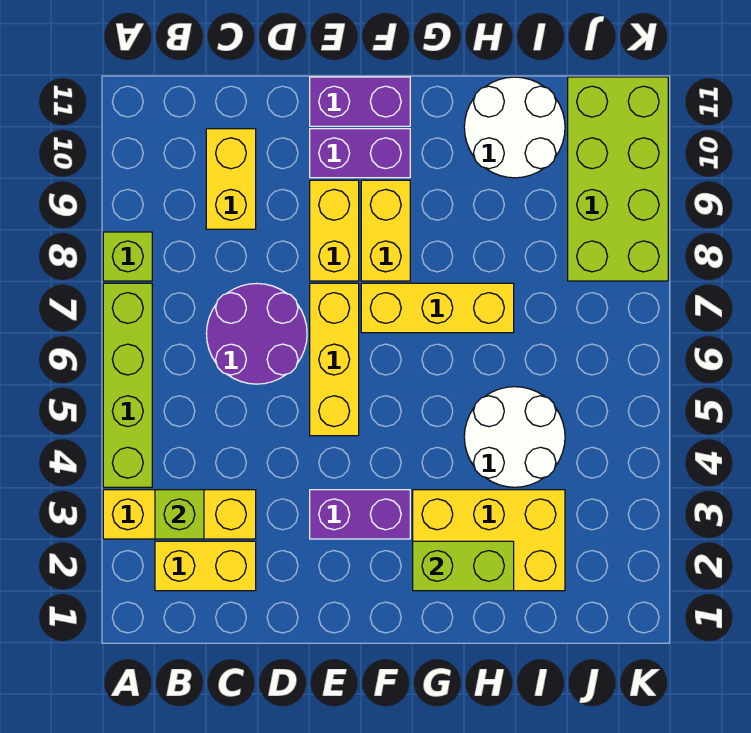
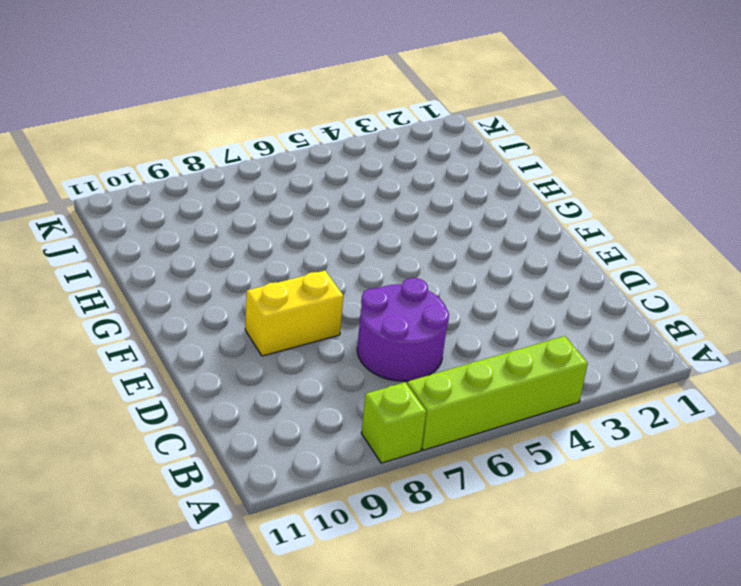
none -> yellow brick A3:C3 level 1
none -> yellow brick B2:C2 level 1
none -> yellow brick C9:C10 level 1

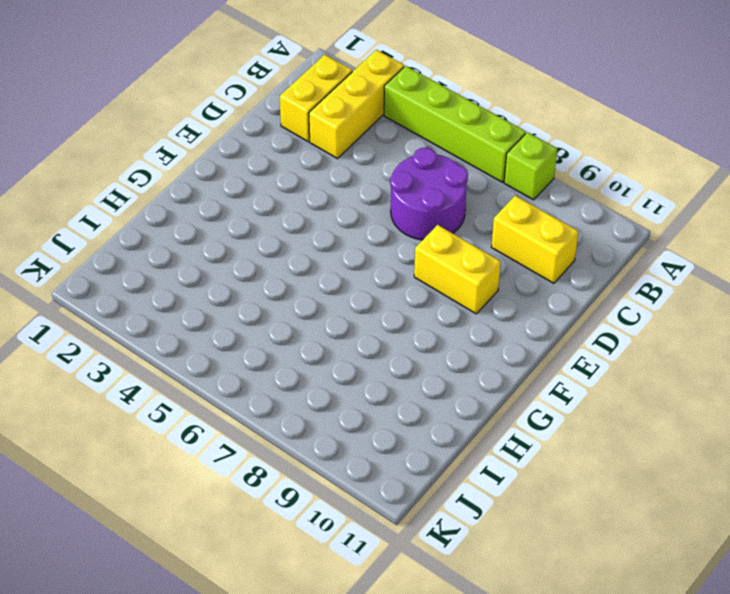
none -> purple brick E3:F3 level 1
none -> yellow brick E5:E7 level 1
none -> purple brick E10:F10 level 1

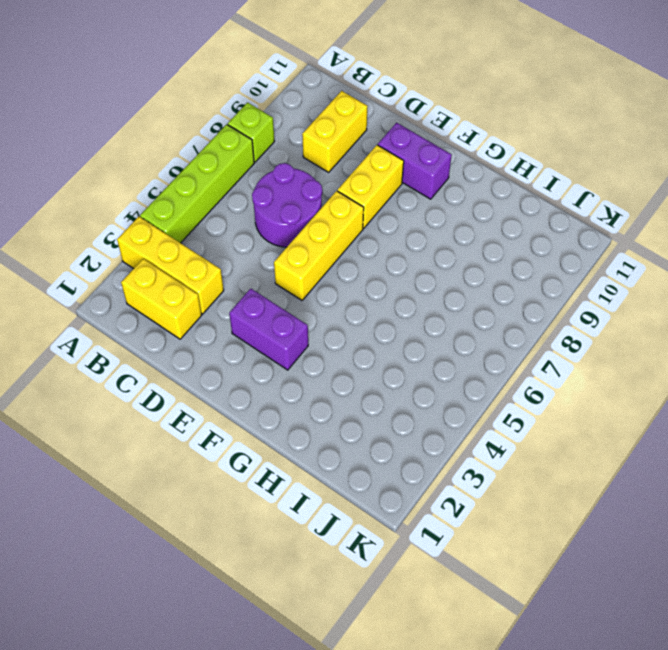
none -> purple brick E11:F11 level 1
none -> yellow brick F7:H7 level 1
none -> yellow brick F8:F9 level 1

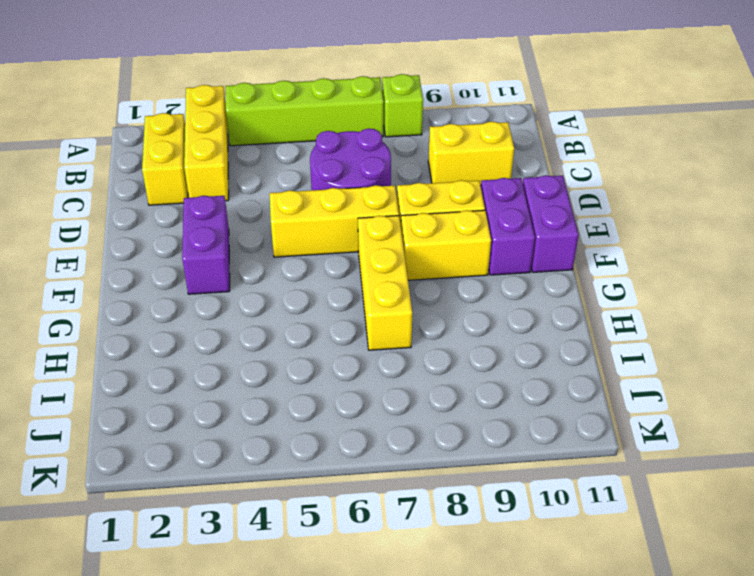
none -> yellow brick G2:I3 level 1
none -> white round brick H4:I5 level 1
none -> white round brick H10:I11 level 1

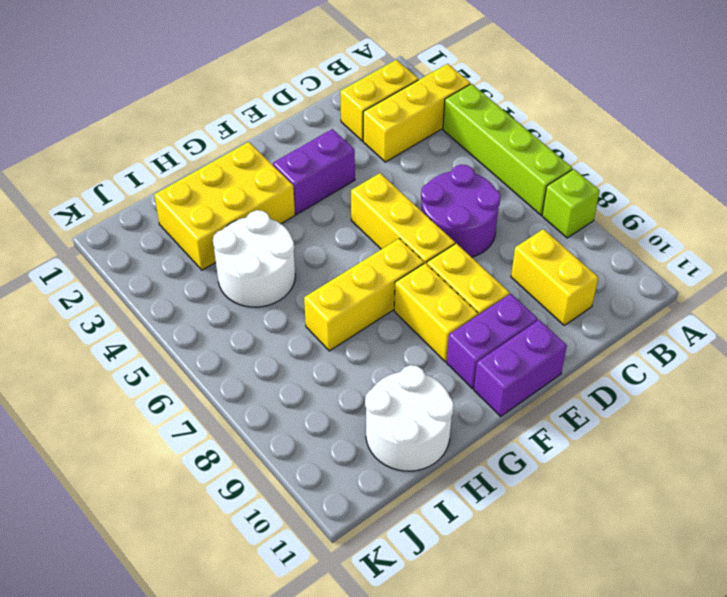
none -> lime brick J8:K11 level 1
none -> lime brick B3 level 2
none -> lime brick G2:H2 level 2

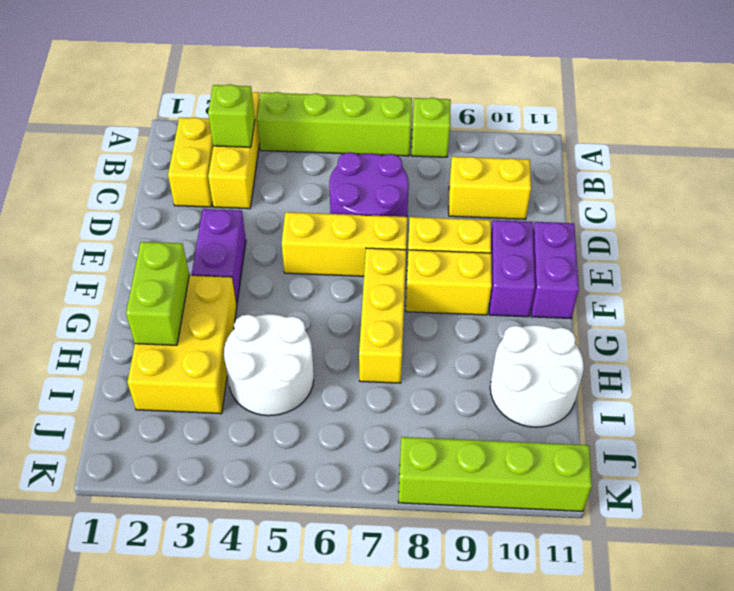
lime brick K8:K11 level 1 -> lime brick J8:K11 level 1

